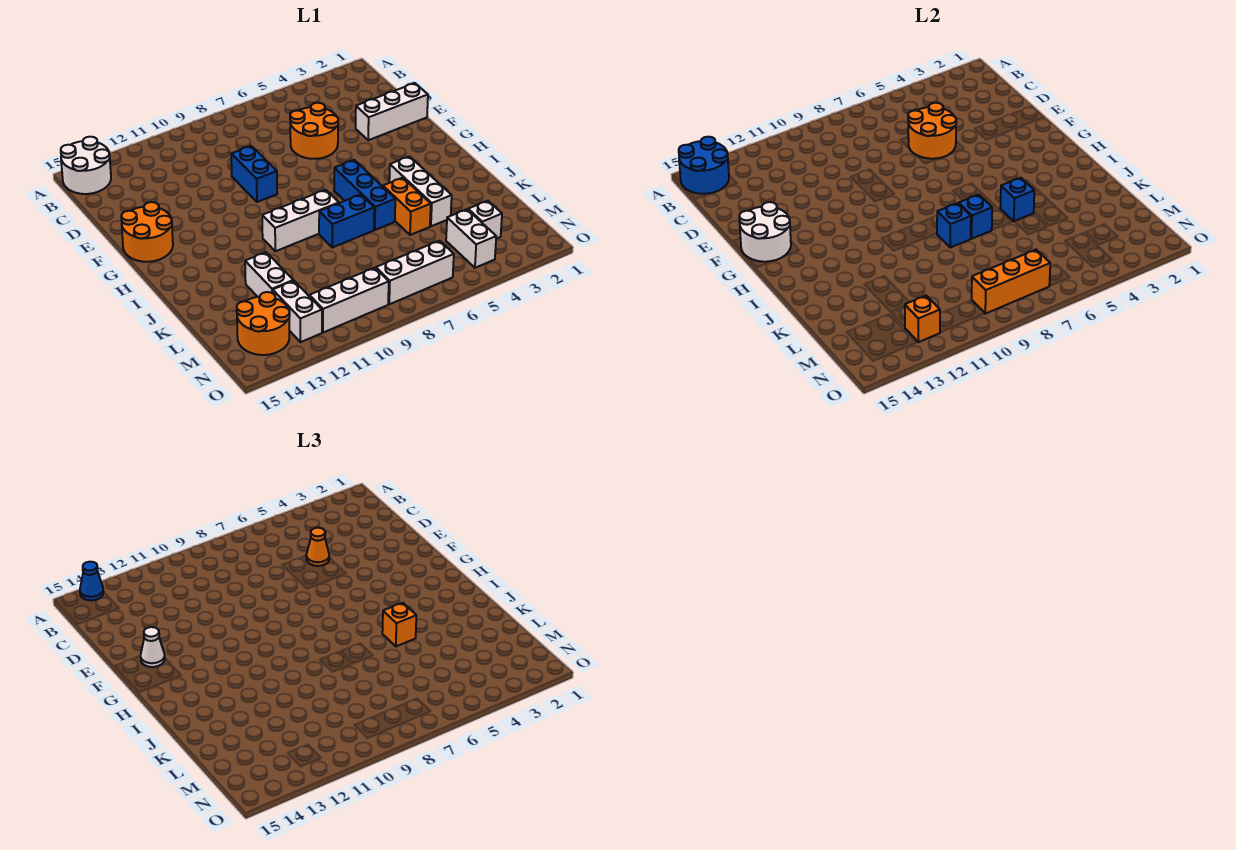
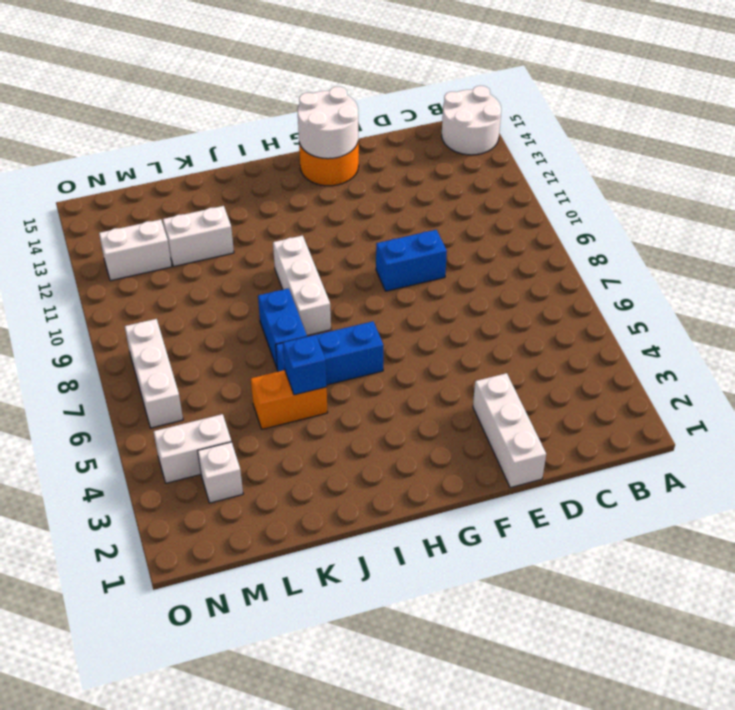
none -> orange round brick D5:E6 level 1
none -> white brick I4:K4 level 1
none -> orange round brick M13:N14 level 1

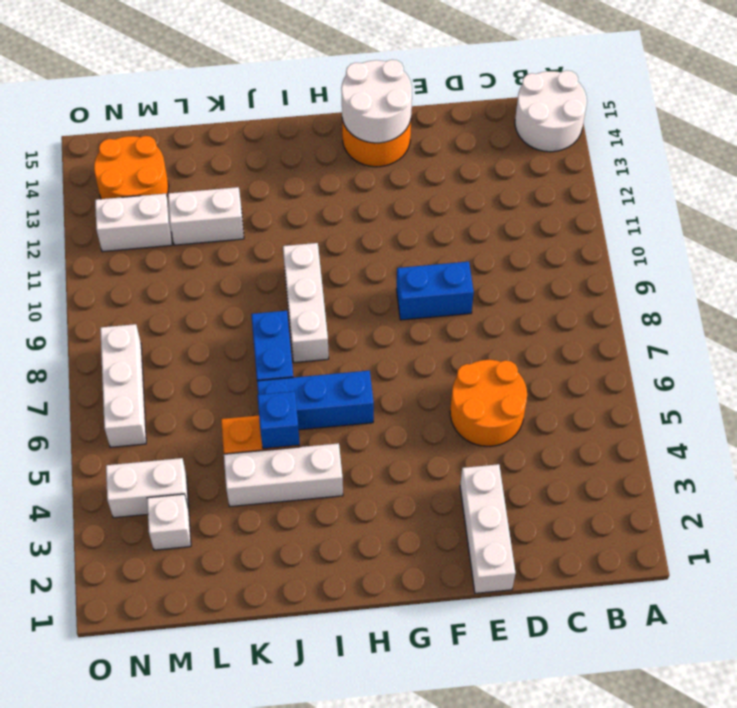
none -> white brick N9:N11 level 1
none -> blue round brick A14:B15 level 2
none -> orange round brick D5:E6 level 2

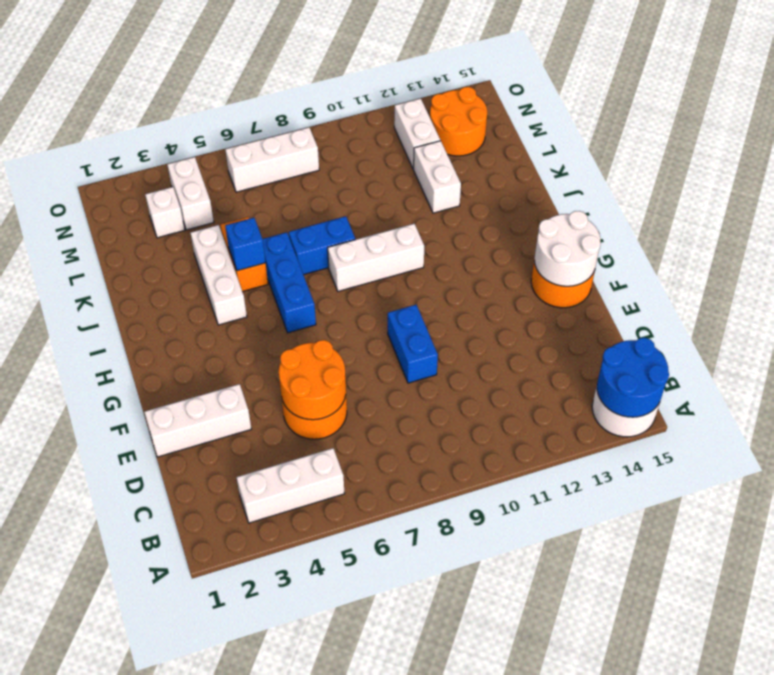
white brick B3:B5 level 1 -> white brick N9:N11 level 1
none -> blue brick J7 level 2
none -> blue brick J8 level 2
none -> orange brick N7:N9 level 2

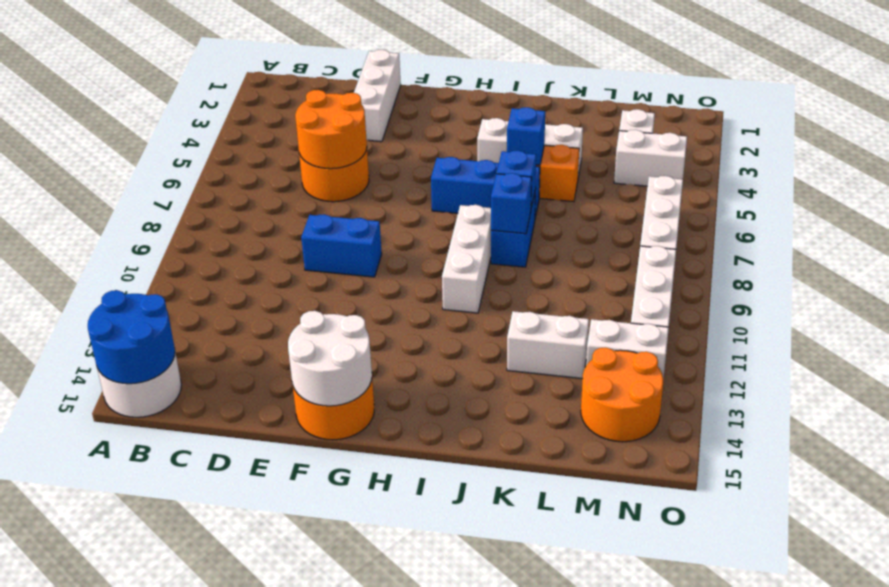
none -> orange brick N7:N9 level 2
none -> orange brick N12 level 2
none -> blue cone A14 level 3

